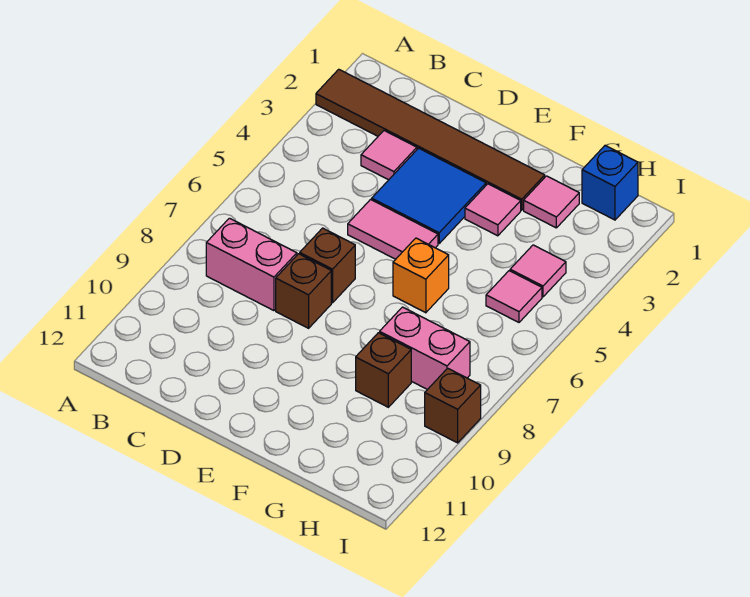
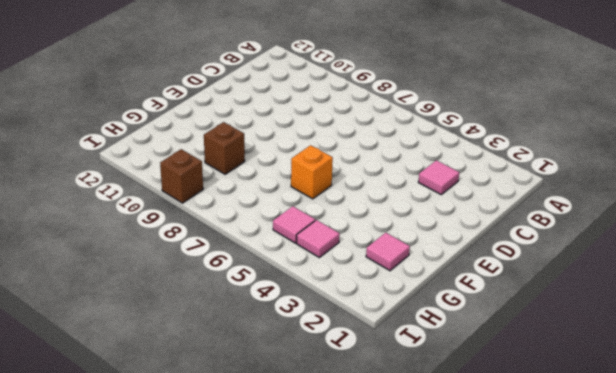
none -> brown tile A2:F2 level 1
none -> pink brick B8:C8 level 1
none -> blue tile D3:E4 level 1

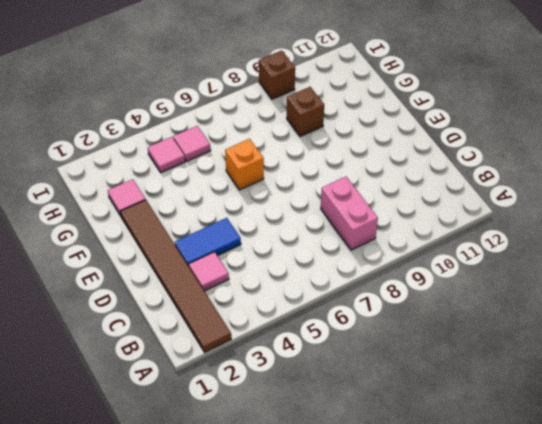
blue tile D3:D4 level 1 -> blue tile D3:E4 level 1
none -> pink tile D5:E5 level 1
none -> brown brick D7 level 1
none -> brown brick D8 level 1

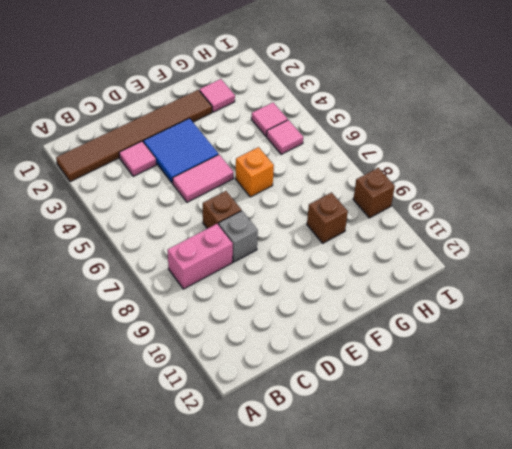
grey brick D8 level 1 -> brown brick D8 level 1
none -> pink tile F3 level 1
none -> pink brick G8:H8 level 1
none -> blue brick H1 level 1

